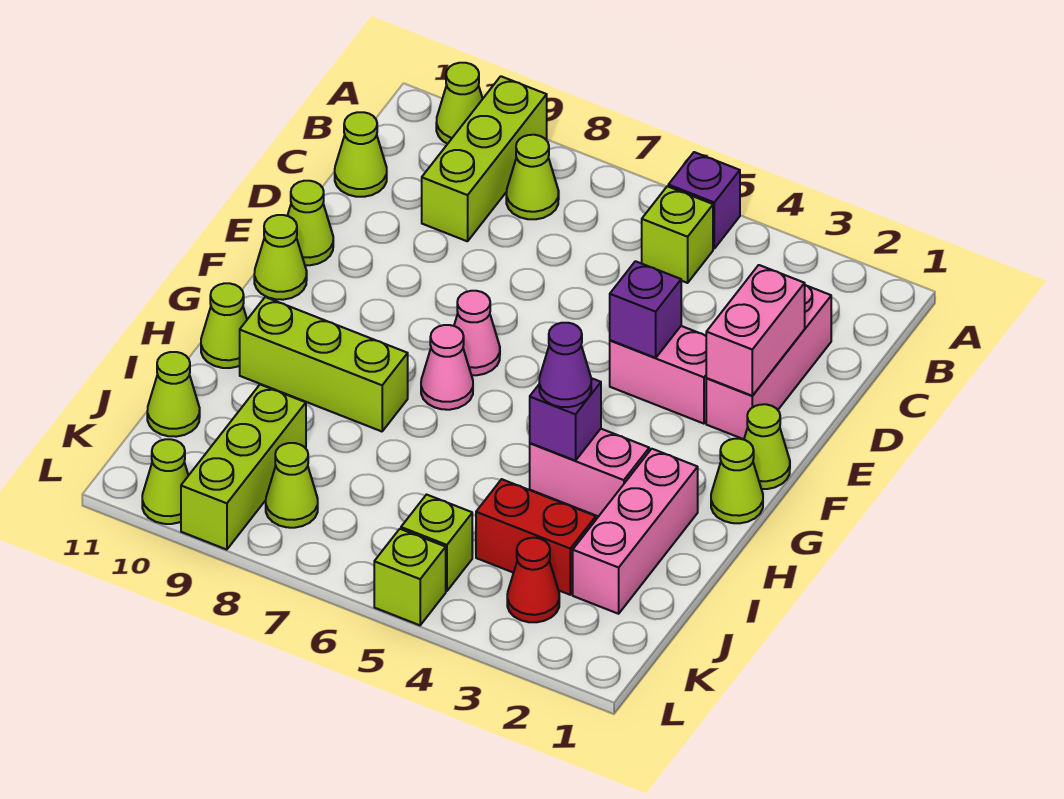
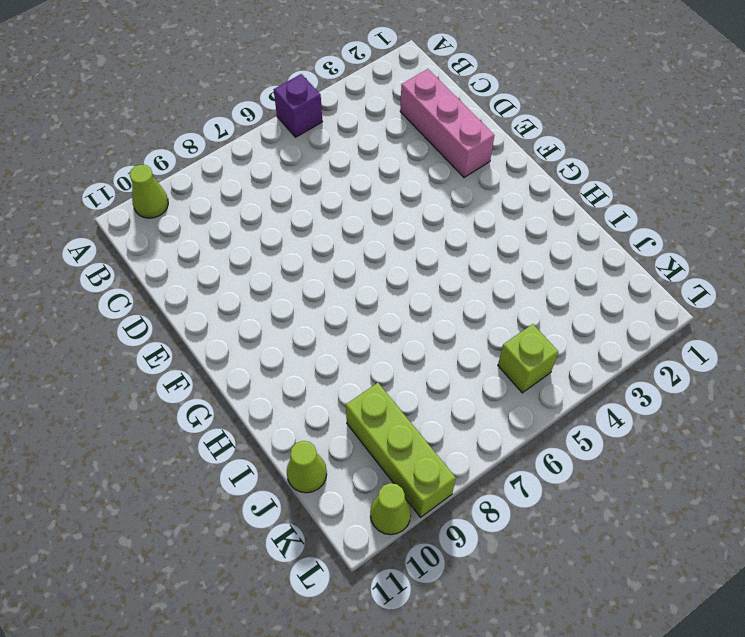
none -> lime brick A9:C9 level 1
none -> lime brick B5 level 1
none -> lime cone B8 level 1
none -> lime cone C11 level 1

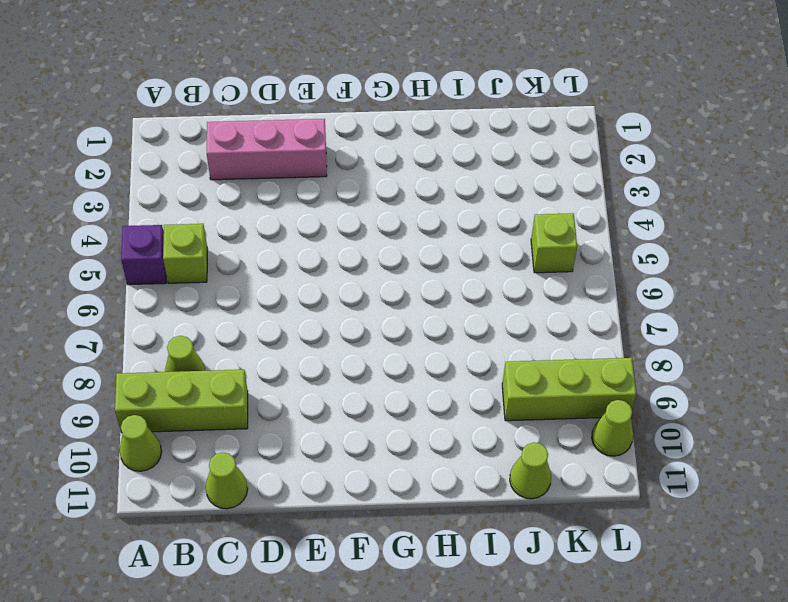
none -> pink brick E3:E4 level 1
none -> lime cone E11 level 1
none -> lime cone F1 level 1
none -> pink cone F7 level 1

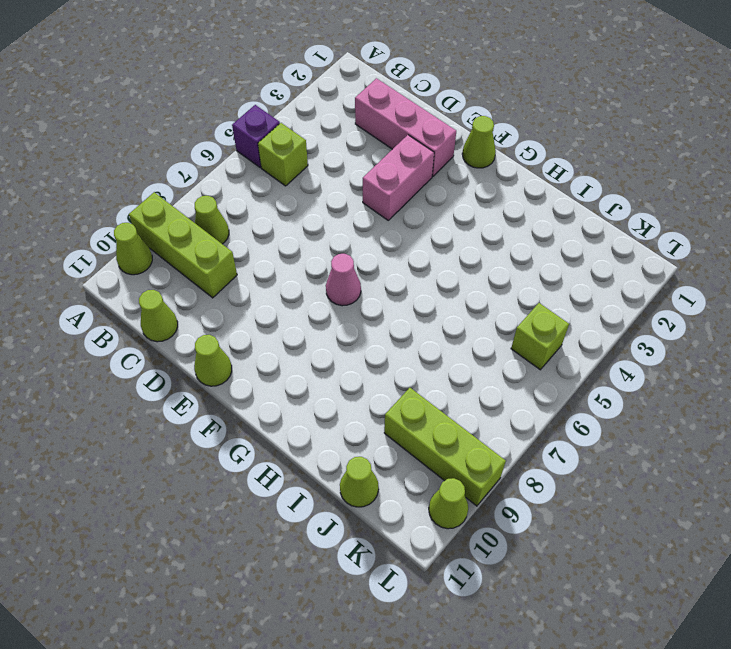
none -> lime cone F11 level 1
none -> lime cone G1 level 1
none -> pink cone G7 level 1
none -> pink brick H2:J2 level 1

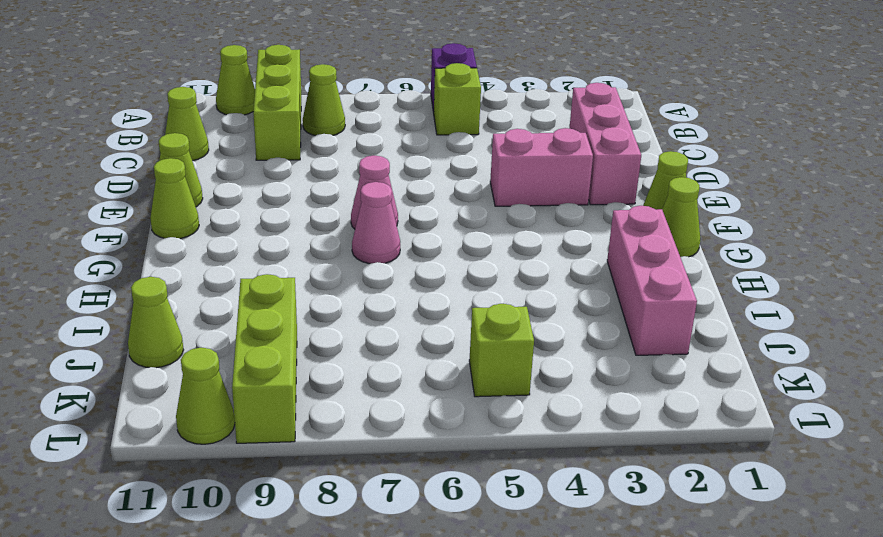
none -> pink brick H3:H4 level 1
none -> lime brick H8:H10 level 1
none -> lime cone H11 level 1
none -> red brick J3:J4 level 1

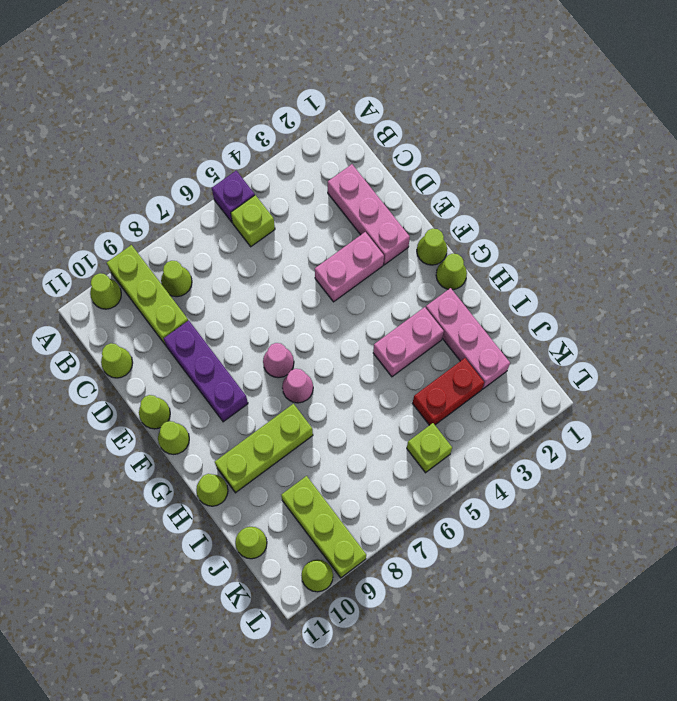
purple brick D9:F9 level 1 -> none
none -> red cone K3 level 1
none -> lime cone K8 level 1
none -> lime brick L5 level 1
none -> pink brick D2:E2 level 2

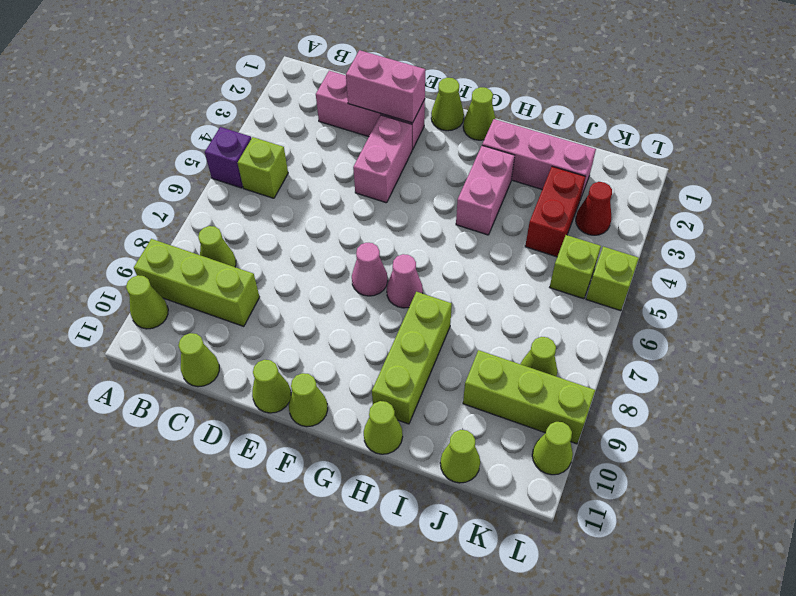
none -> purple brick E4 level 2
none -> purple brick H4 level 2
none -> purple cone H4 level 3

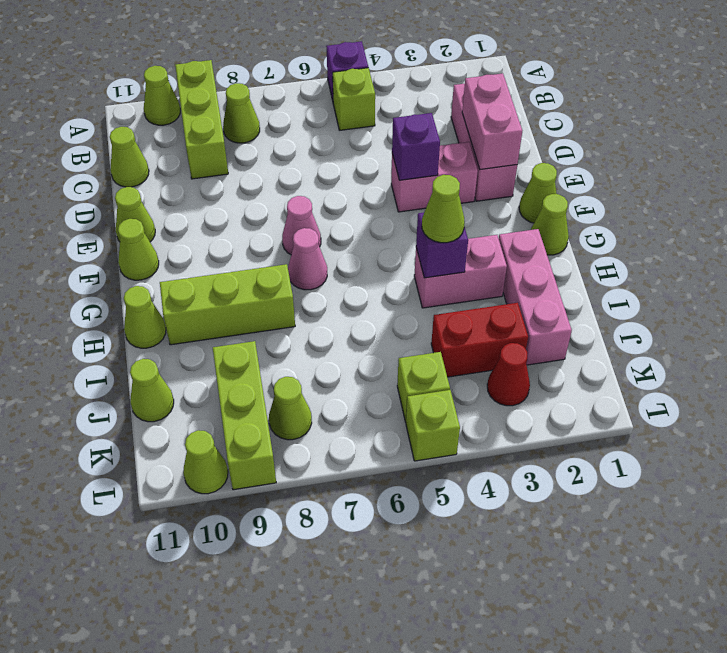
lime cone H4 level 3 -> purple cone H4 level 3

